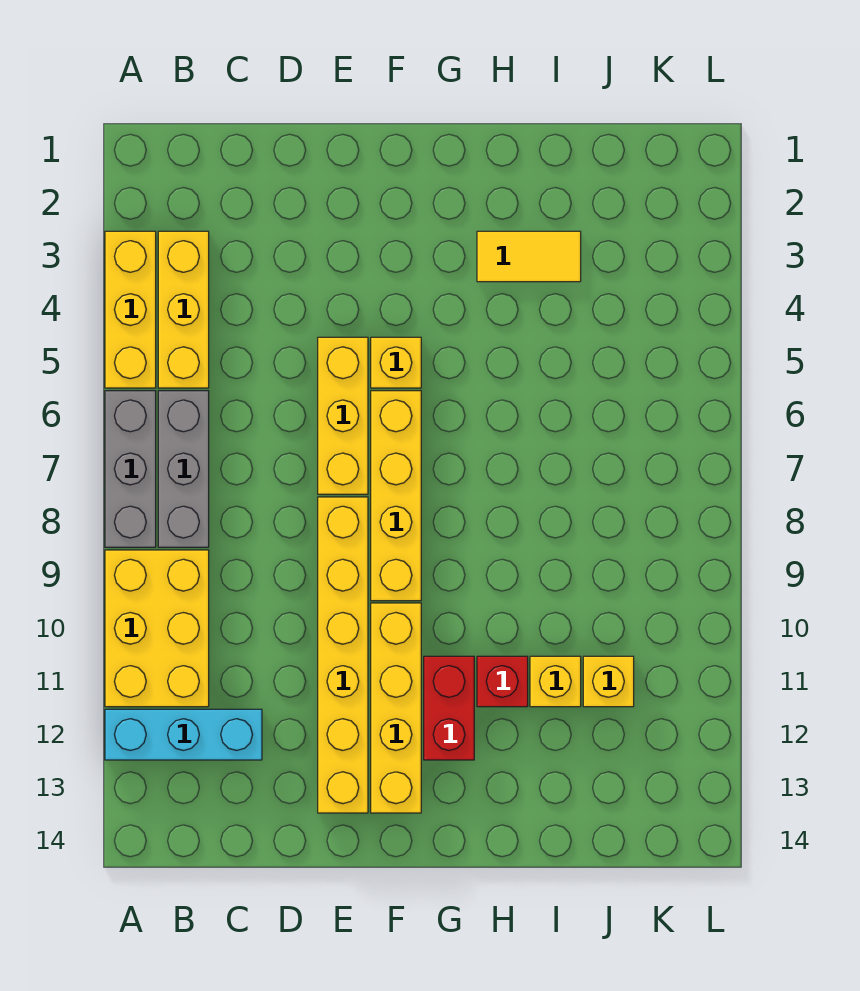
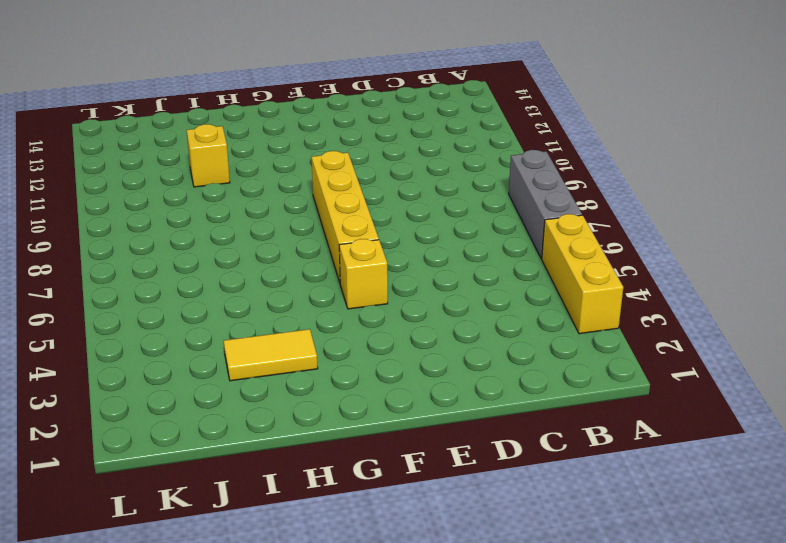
none -> yellow brick A9:B11 level 1
none -> cyan brick A12:C12 level 1
none -> yellow brick B3:B5 level 1

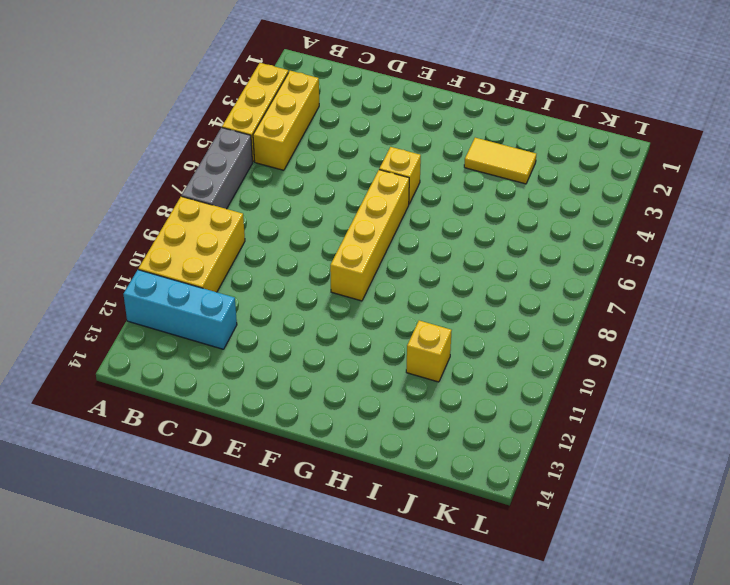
none -> grey brick B6:B8 level 1
none -> yellow brick E5:E7 level 1
none -> yellow brick E8:E13 level 1

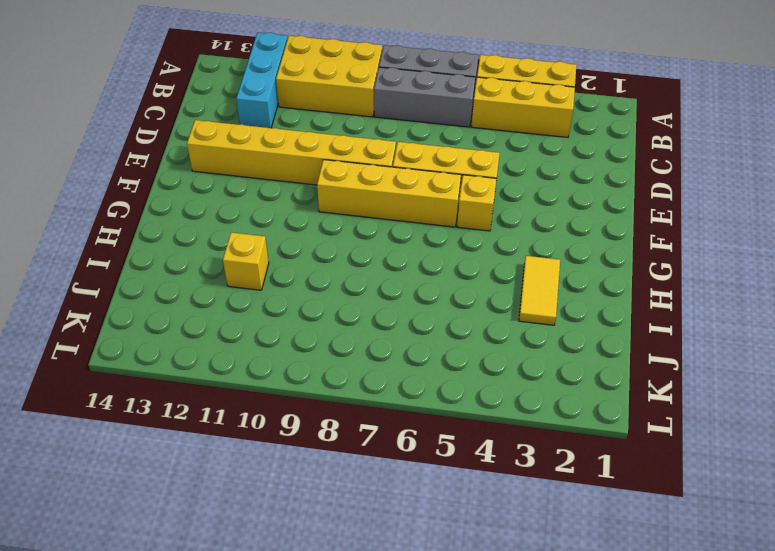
none -> yellow brick F10:F13 level 1
none -> red brick G11:G12 level 1
none -> red brick H11 level 1

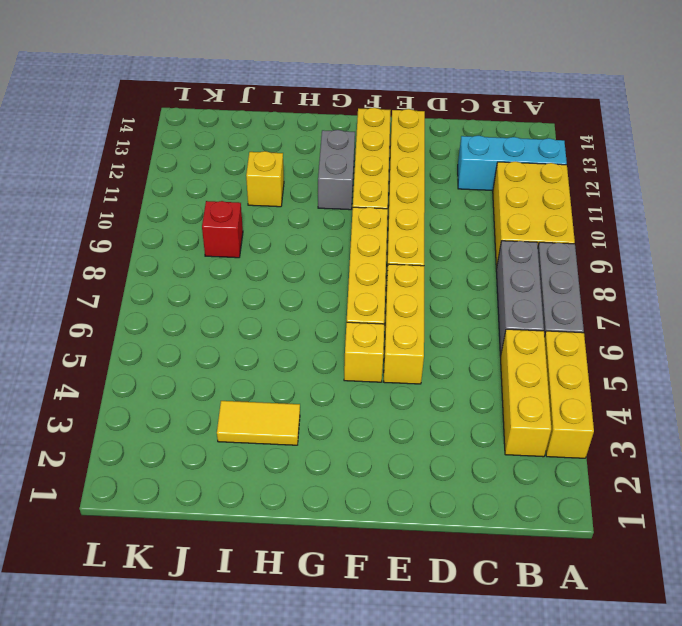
grey brick G11:G12 level 1 -> red brick G11:G12 level 1
red brick J9 level 1 -> red brick H11 level 1
none -> yellow brick J11 level 1

